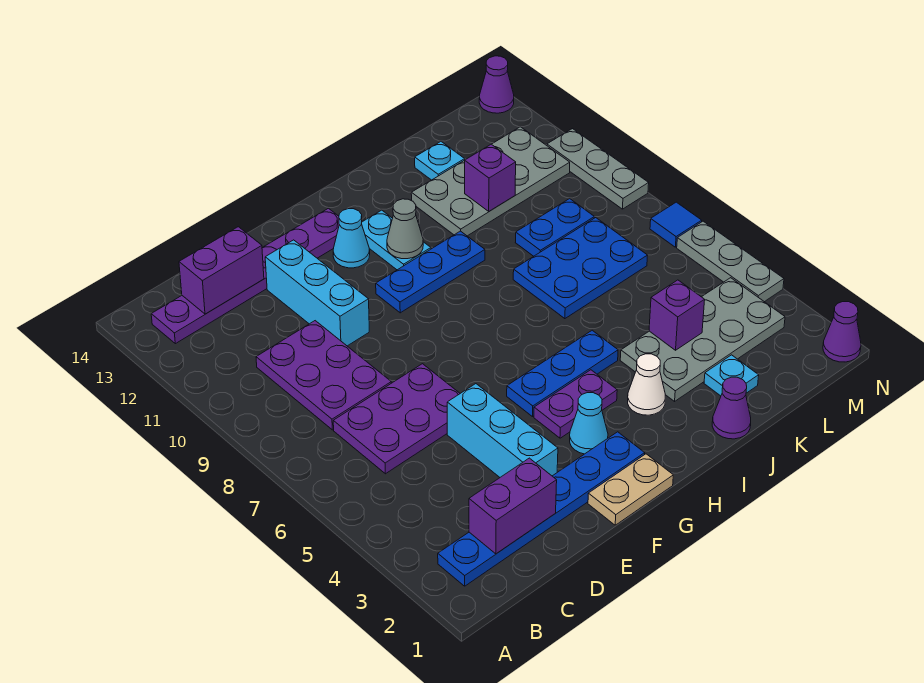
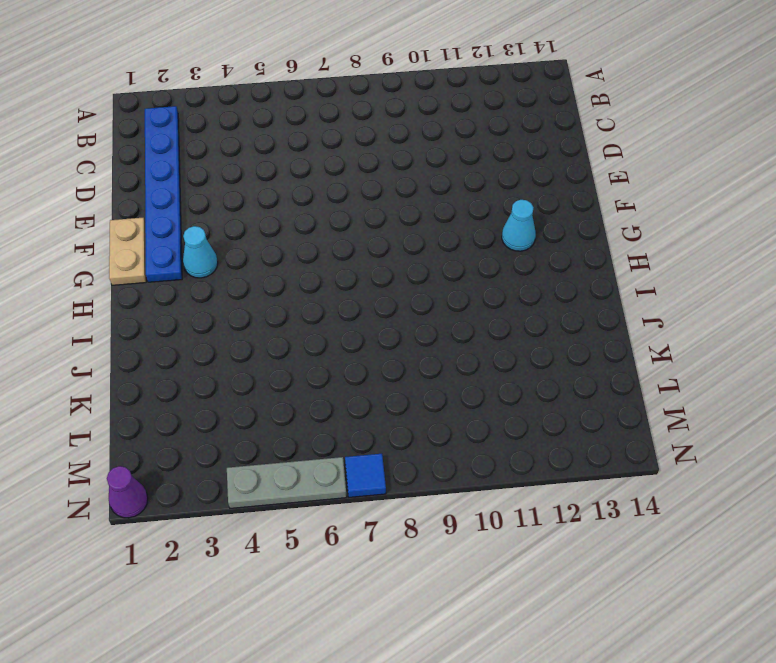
none -> purple plate B13:G13 level 1
none -> purple plate C6:E7 level 1
none -> purple plate C8:D10 level 1
none -> cyan brick E3:E5 level 1

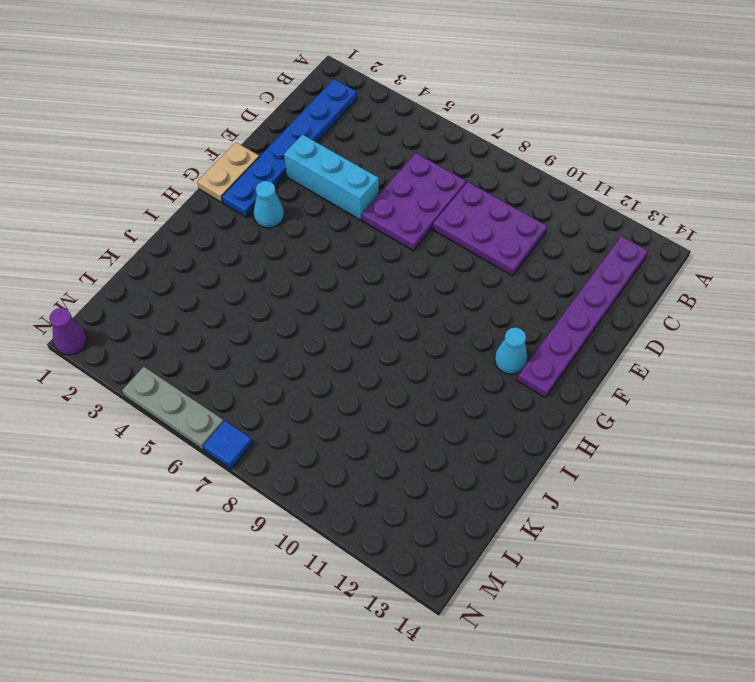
none -> cyan brick E10:E12 level 1
none -> purple plate G4:H4 level 1
none -> blue plate G5:I5 level 1
none -> blue plate G10:I10 level 1

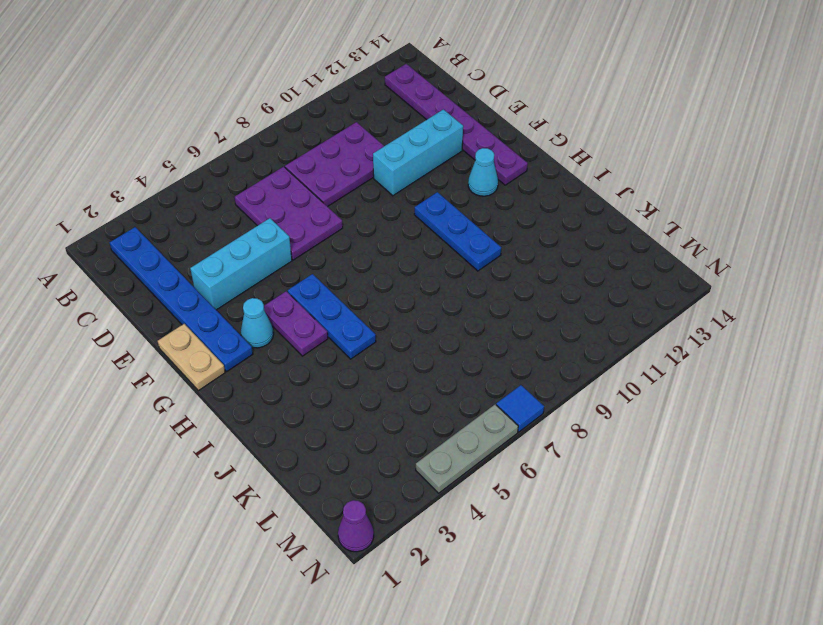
none -> cyan plate H11:H12 level 1
none -> white cone I3 level 1
none -> purple cone J1 level 1
none -> grey plate J3:M4 level 1

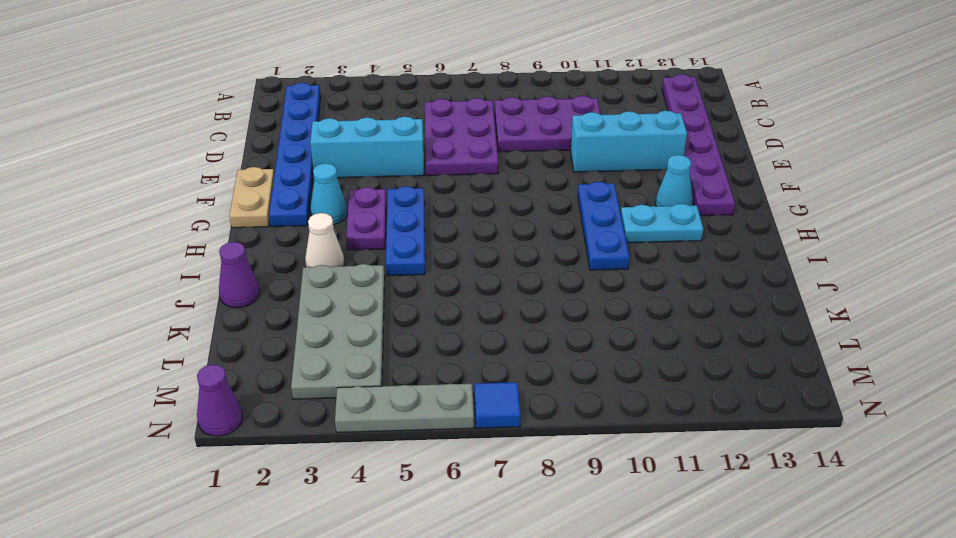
none -> blue plate J7:L8 level 1
none -> grey plate J11:M12 level 1
none -> cyan plate K2 level 1
none -> blue plate K9:L9 level 1

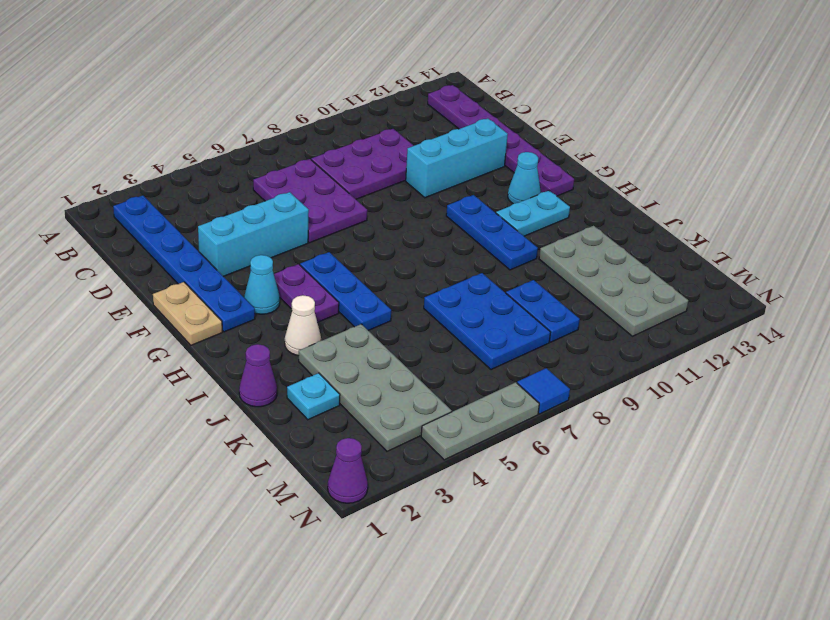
none -> cyan plate K13 level 1
none -> grey plate N9:N11 level 1
none -> purple cone N14 level 1
none -> purple brick C2:D2 level 2

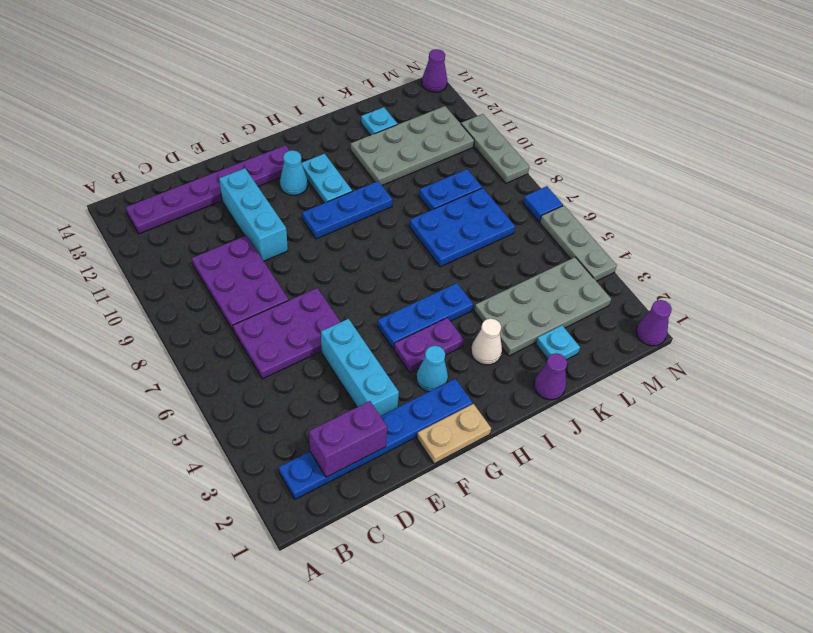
none -> purple brick C13:D13 level 2
none -> grey cone H11 level 2
none -> purple brick K4 level 2
none -> purple brick K11 level 2

